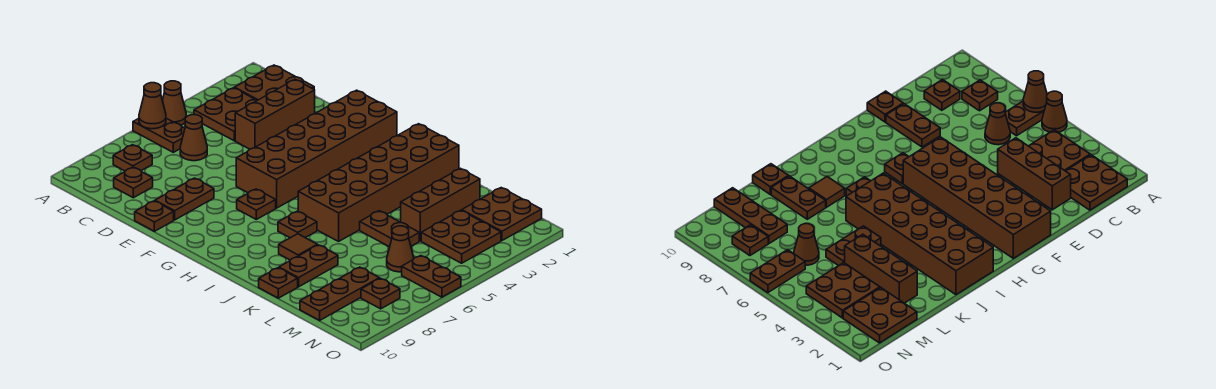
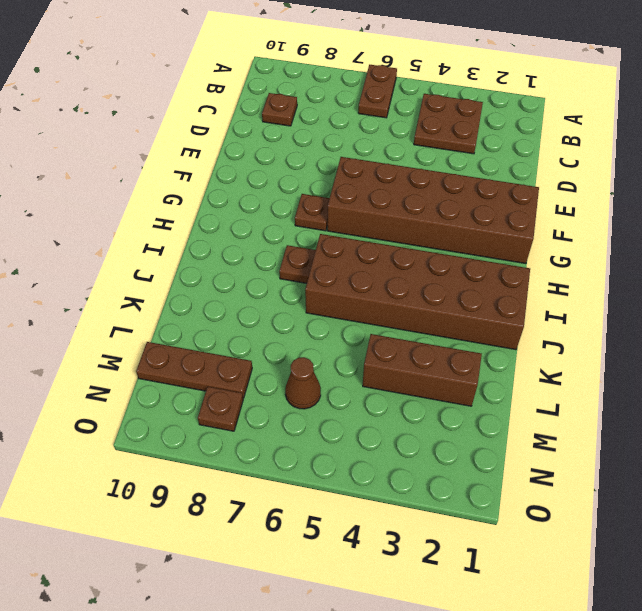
none -> brown cone A5 level 1
none -> brown plate B1:C2 level 1
none -> brown plate B8 level 1

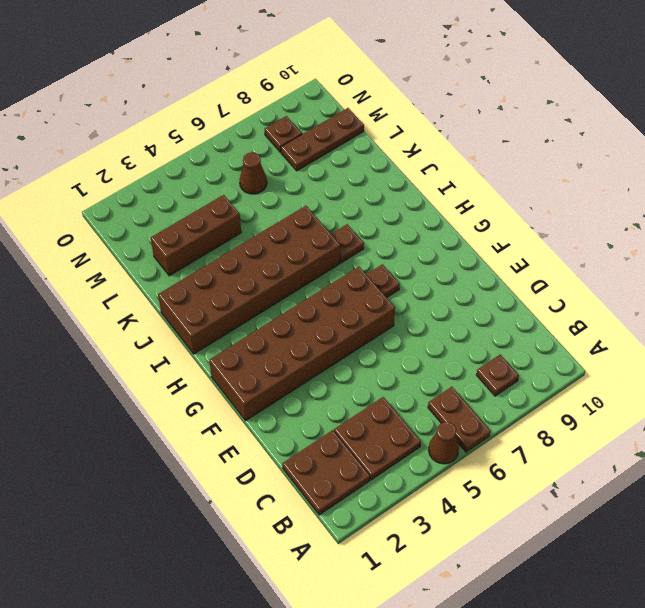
none -> brown cone C6 level 1
none -> brown plate C9 level 1
none -> brown brick D2:D4 level 1

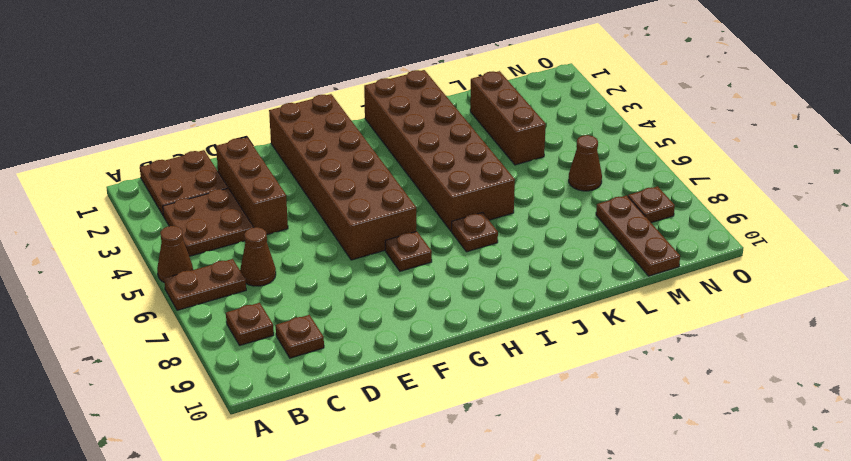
none -> brown plate E8:E9 level 1
none -> brown plate E10 level 1
none -> brown tile J8 level 1

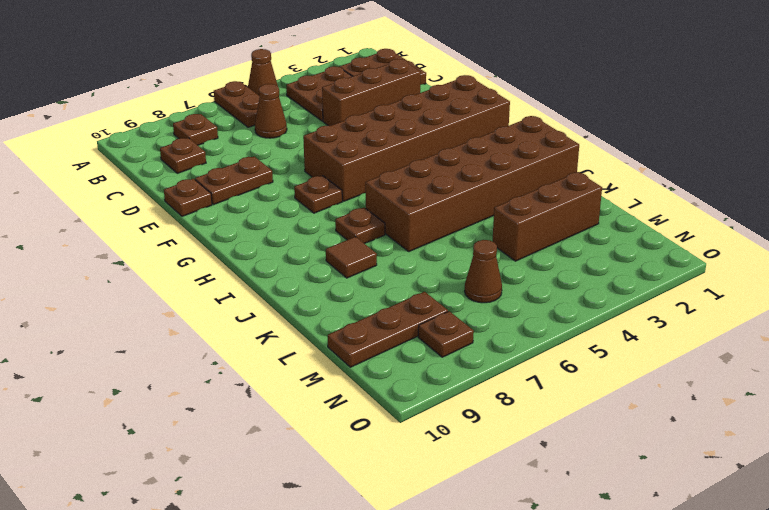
none -> brown plate K5:L5 level 1
none -> brown plate K8:K9 level 1
none -> brown plate K10 level 1

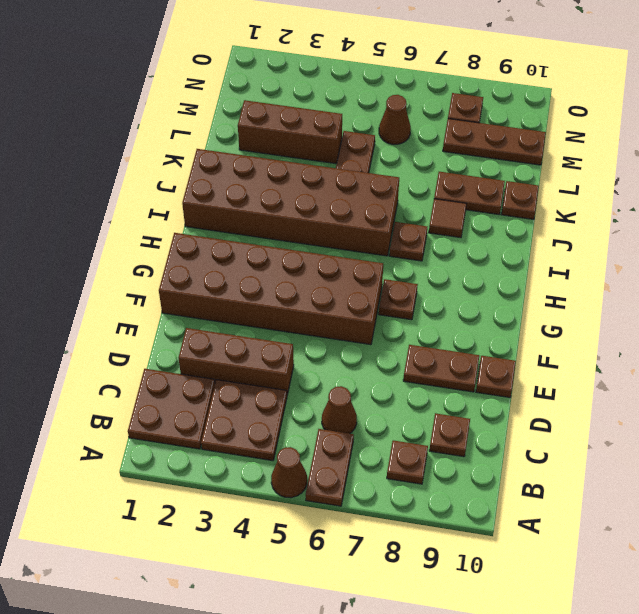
none -> brown plate M1:N2 level 1
none -> brown plate M3:N4 level 1
none -> brown plate N6:O6 level 1

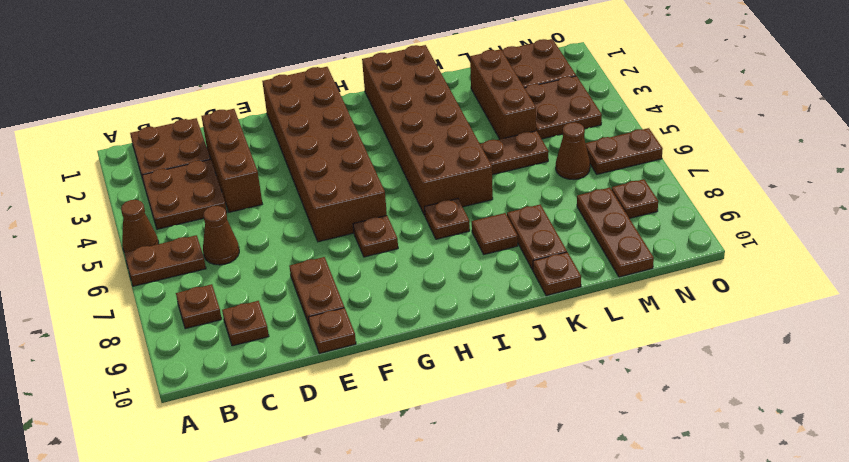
none -> brown cone A6 level 2

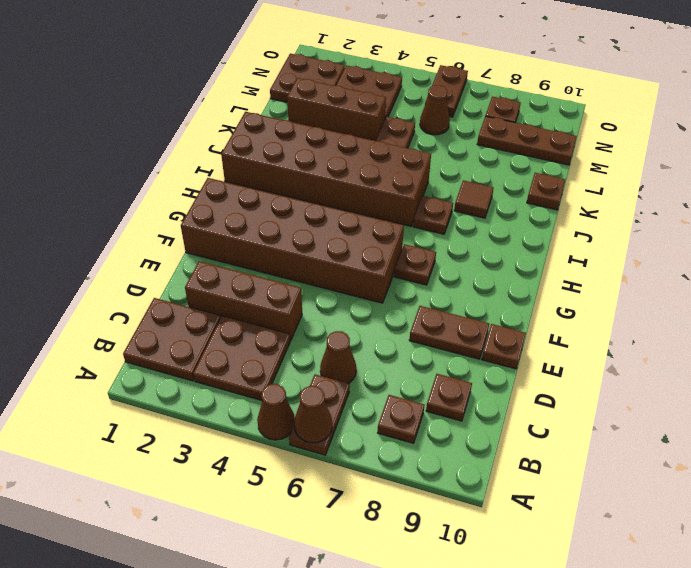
none -> brown plate K8:K9 level 1

